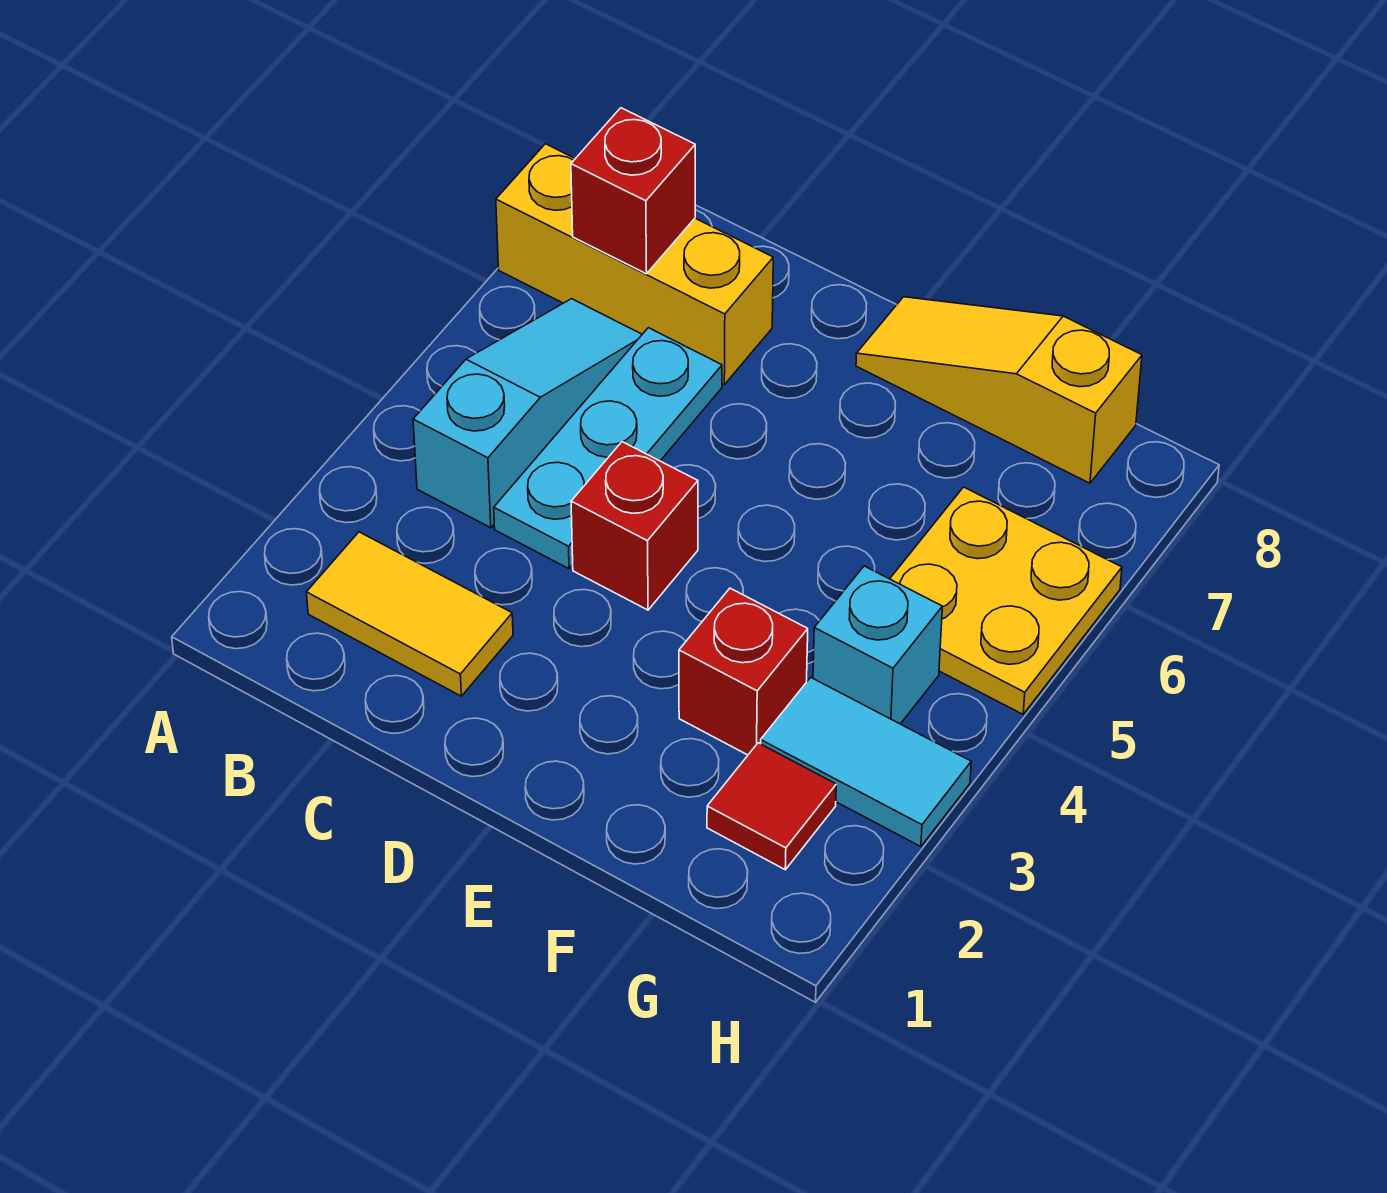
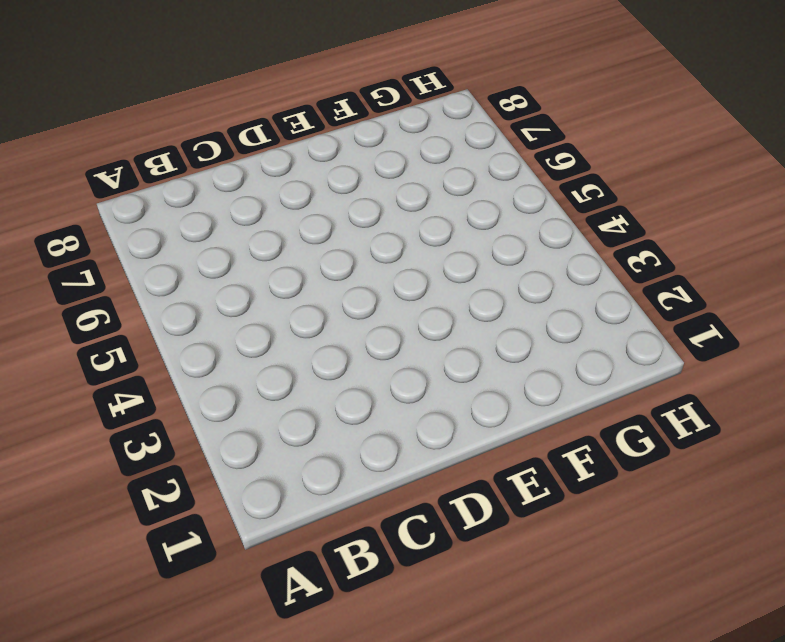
none -> yellow brick A7:C7 level 1
none -> yellow tile B2:C2 level 1
none -> cyan slope B4:B6 level 1 top 4

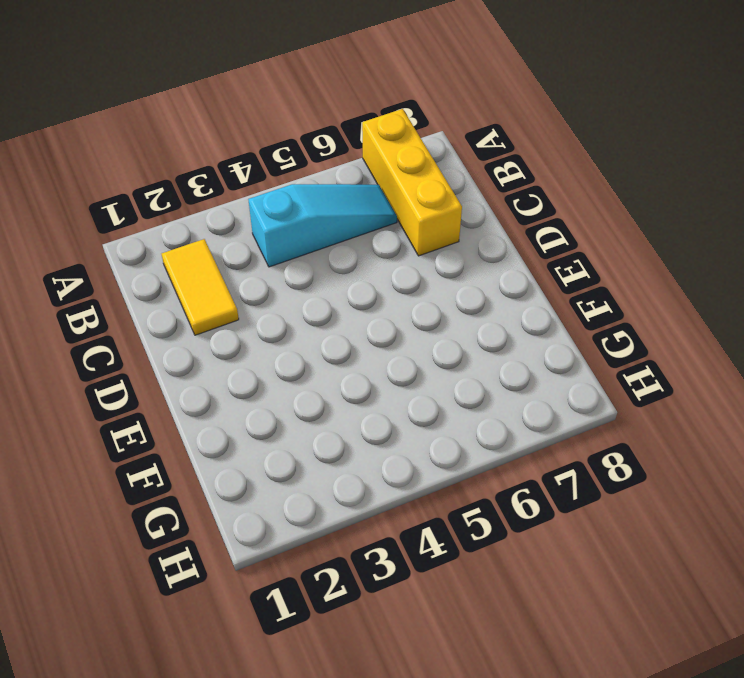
none -> cyan plate C4:C6 level 1
none -> red brick D4 level 1
none -> yellow slope E8:G8 level 1 top G

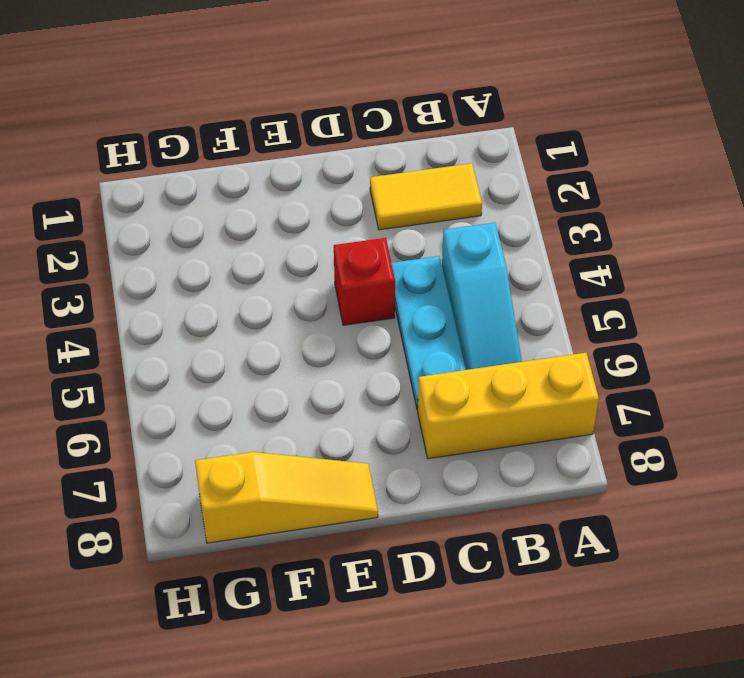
none -> red brick F3 level 1
none -> red tile G2 level 1
none -> cyan tile G3:H3 level 1

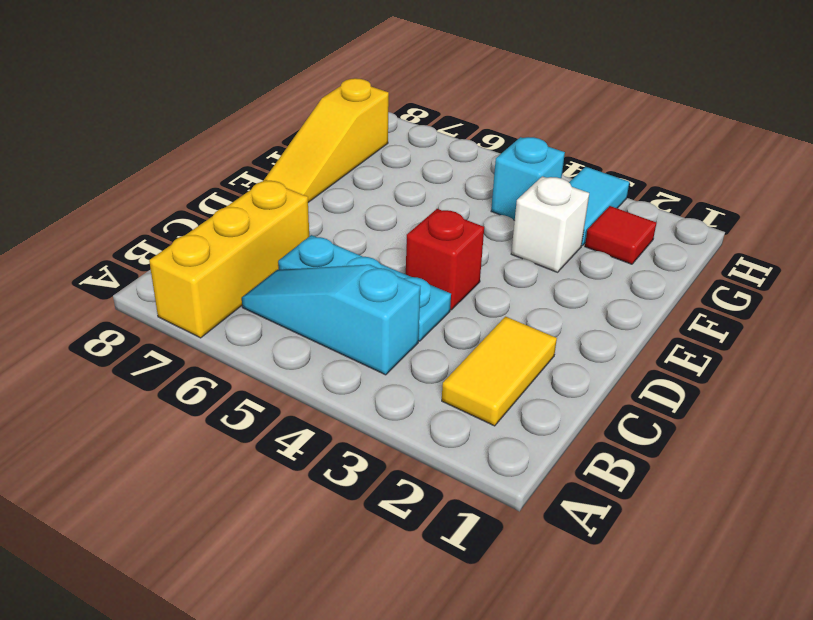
white brick F3 level 1 -> red brick F3 level 1
none -> yellow plate G5:H6 level 1
none -> red brick B7 level 2

